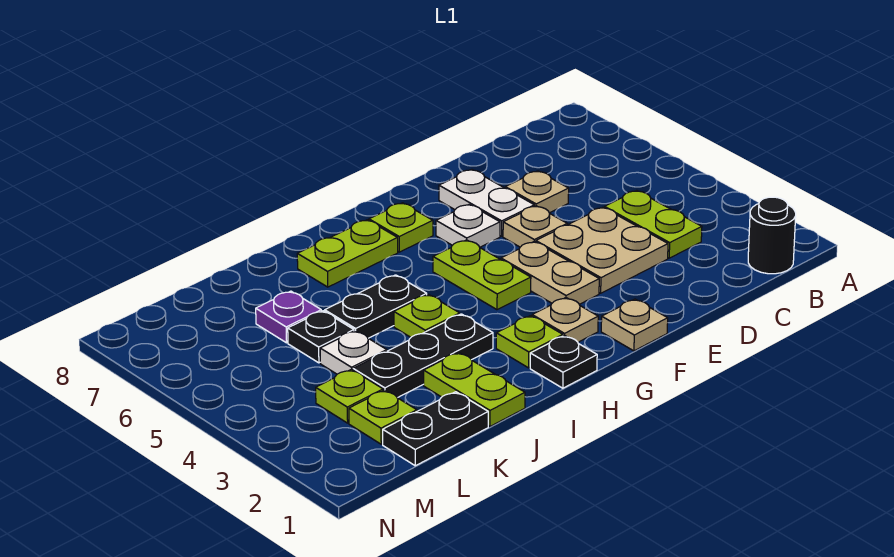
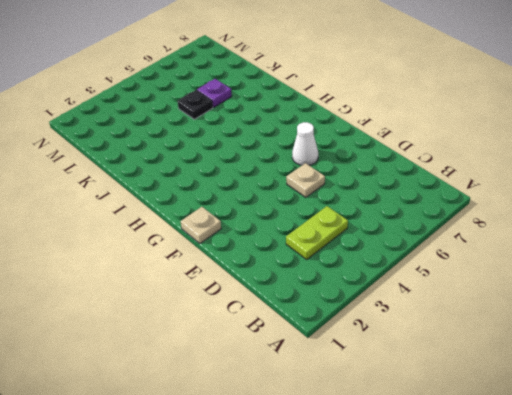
white cone F6 level 1 -> white plate F6 level 1
none -> black round brick B1 level 1
none -> tan plate D3:E4 level 1
none -> tan plate D6 level 1

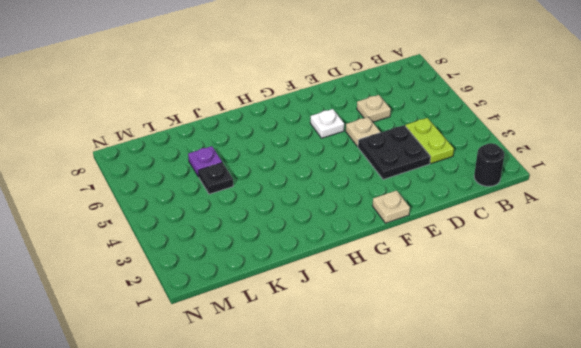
black plate D3:E4 level 1 -> tan plate D3:E4 level 1
none -> white plate E6:E7 level 1
none -> tan plate F3:F4 level 1
none -> tan plate G2 level 1

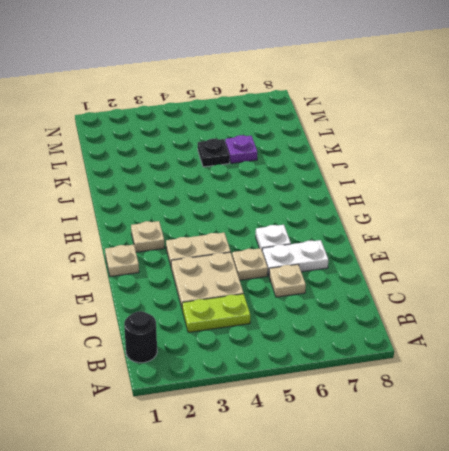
none -> lime plate G4:G5 level 1
none -> lime plate G7 level 1
none -> black plate H1 level 1

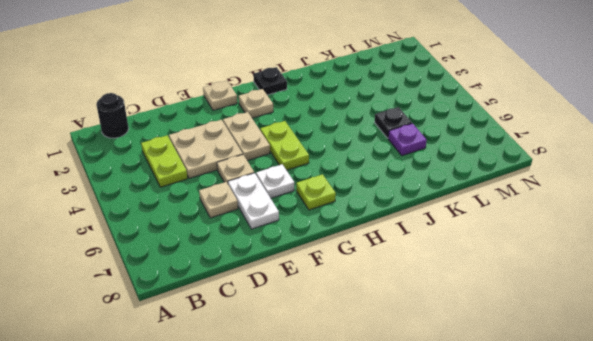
none -> lime plate H2 level 1
none -> lime plate H7:I7 level 1
none -> black plate I3:K3 level 1

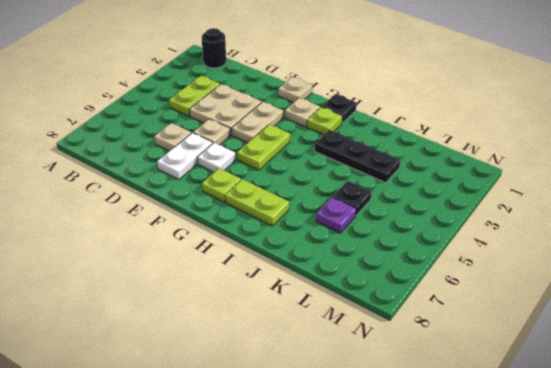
none -> lime plate I4 level 1
none -> black plate I5:J5 level 1
none -> lime plate J1:J2 level 1

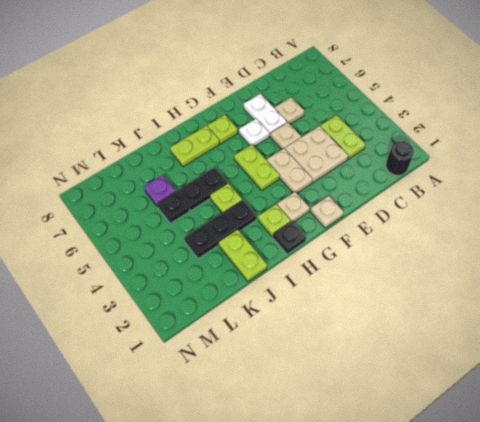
none -> black plate K1:L1 level 1
none -> white plate K4 level 1
none -> lime plate L2 level 1

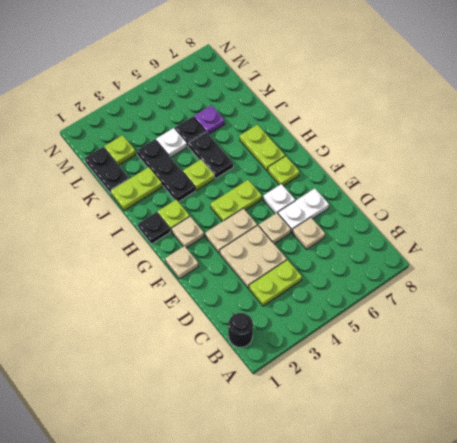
none -> lime plate L3 level 1

